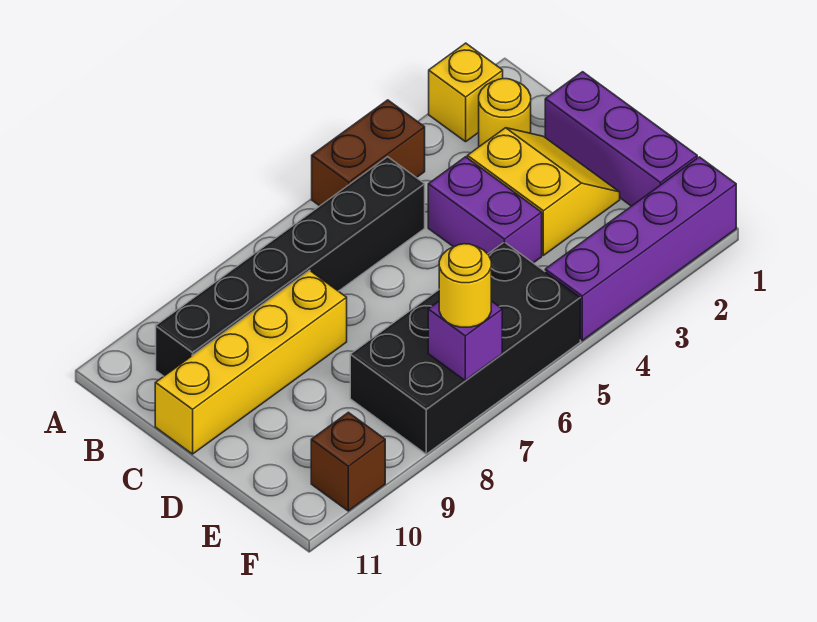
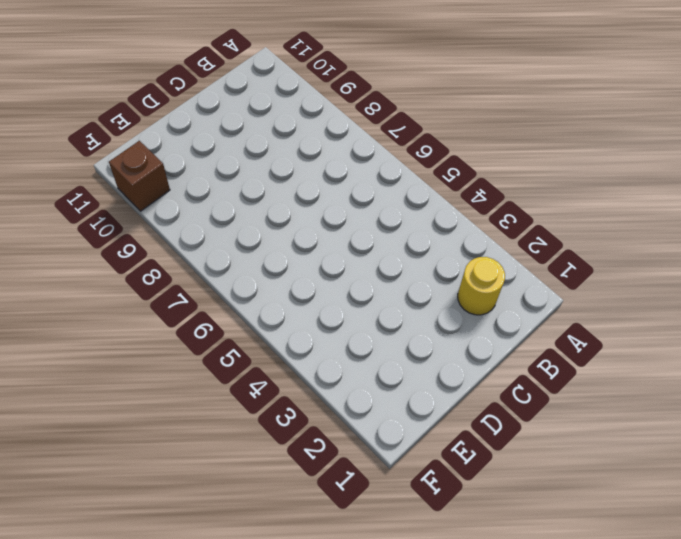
none -> yellow brick A2 level 1
none -> brown brick A4:A5 level 1
none -> black brick B5:B10 level 1

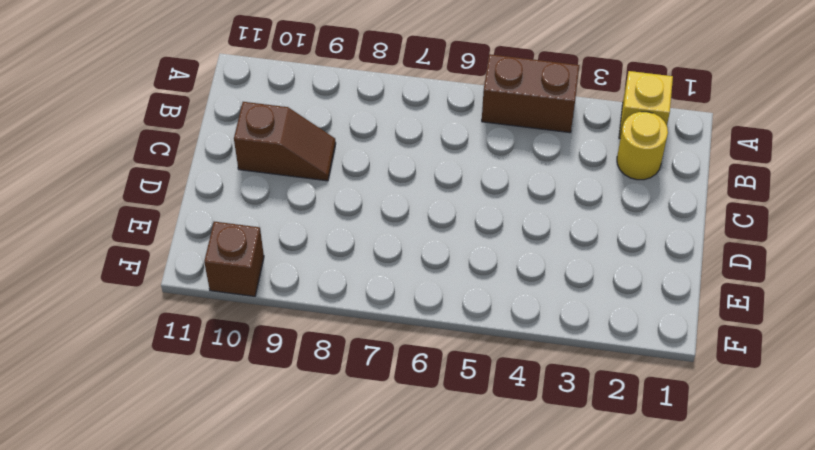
brown slope C9:C10 level 1 top 10 -> yellow brick C8:C11 level 1
none -> black brick B5:B10 level 1
none -> purple brick C1:E1 level 1
none -> yellow slope C2:D3 level 1 top 3

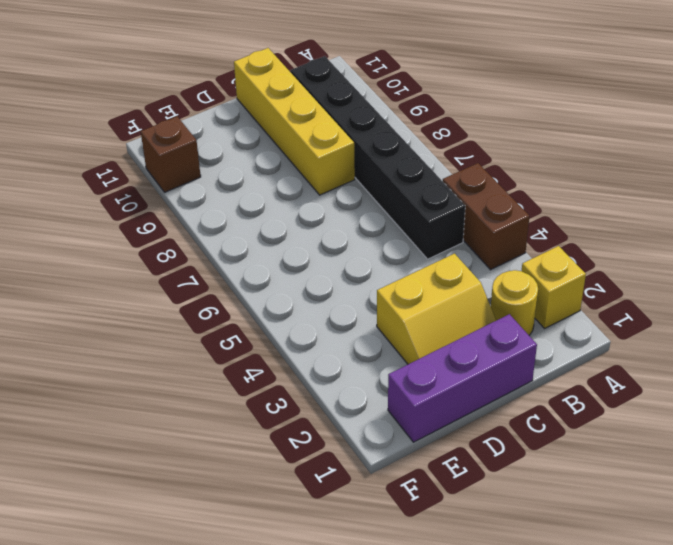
none -> purple brick C4:D4 level 1
none -> black brick E5:F8 level 1
none -> purple brick F1:F4 level 1

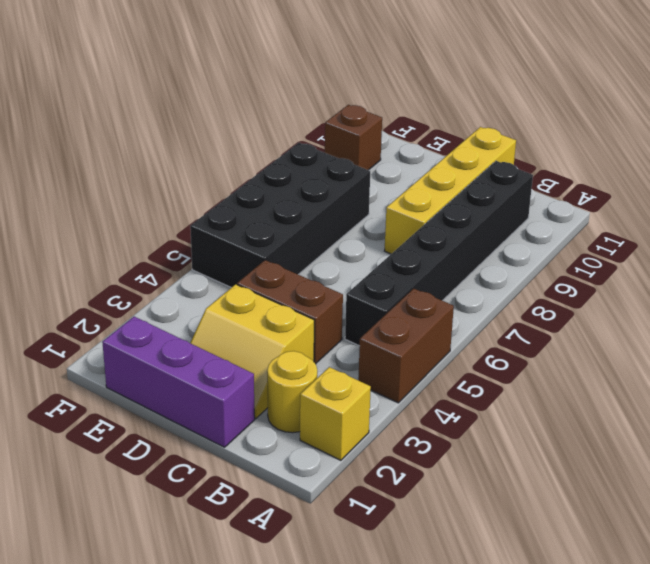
brown brick C4:D4 level 1 -> purple brick C4:D4 level 1
none -> purple brick F1:F4 level 1
none -> purple brick F7 level 2
none -> yellow round brick F7 level 3

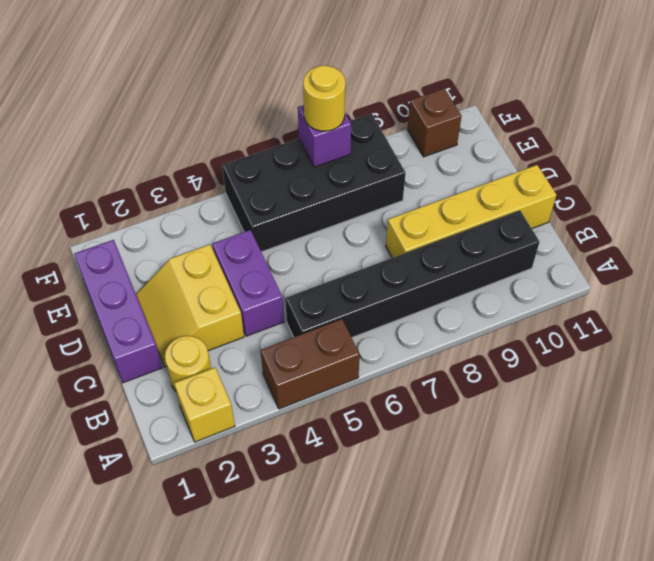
none -> purple brick F1:F4 level 1

